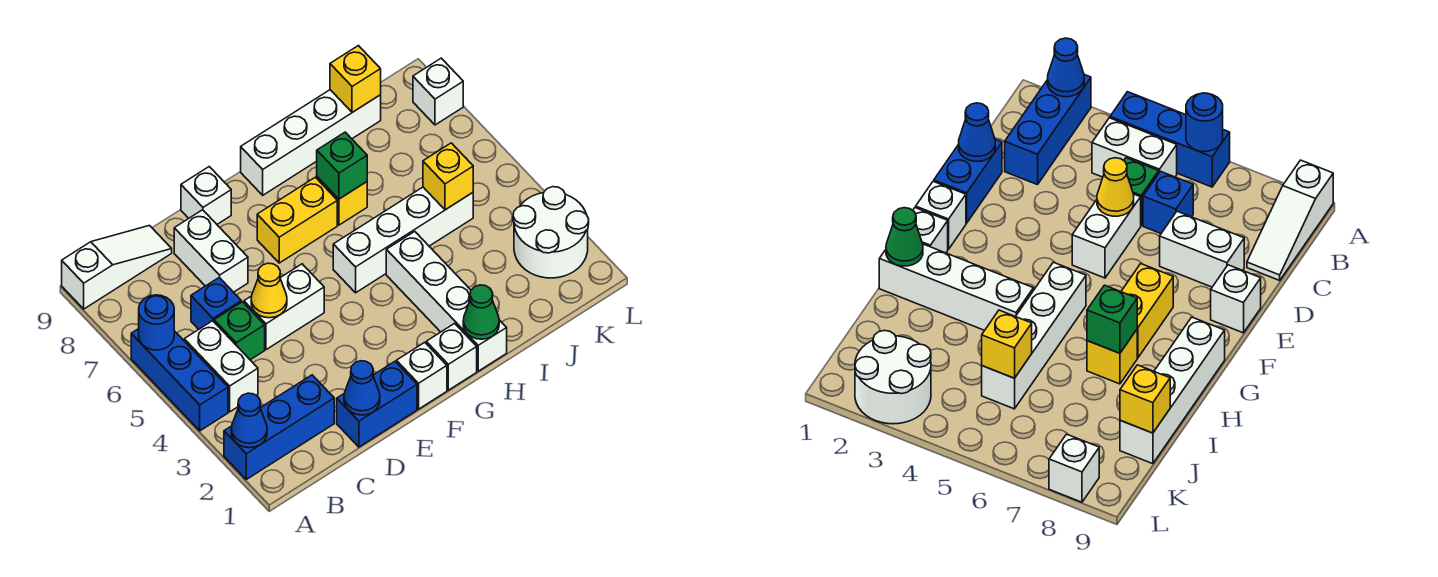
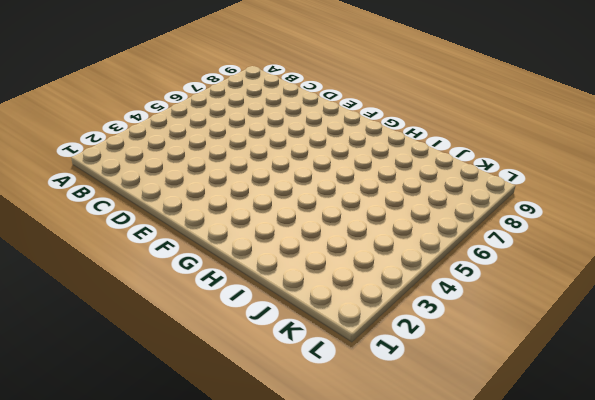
none -> blue brick A2:C2 level 1
none -> blue brick A4:A6 level 1
none -> white slope A9:C9 level 1 top A

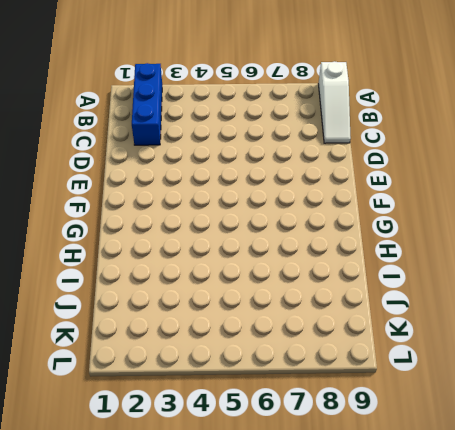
none -> blue brick A4:A6 level 1
none -> white brick B4:B5 level 1
none -> green brick C5 level 1

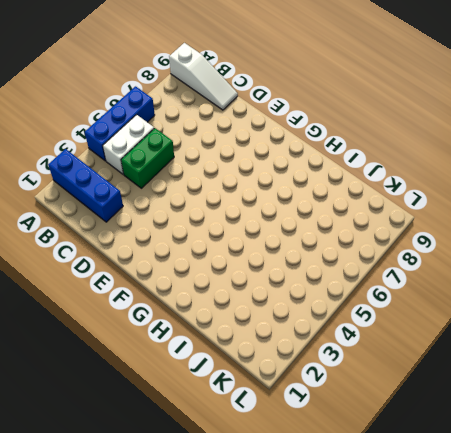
green brick C4:C5 level 1 -> green brick C5 level 1
none -> blue brick C6 level 1
none -> blue brick D1:E1 level 1
none -> white brick D5:E5 level 1

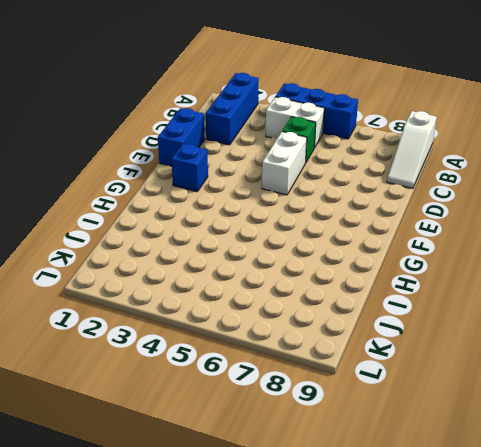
blue brick F2 level 1 -> blue brick C6 level 1
none -> white brick D7:D8 level 1
none -> white brick E9 level 1
none -> white brick F1 level 1

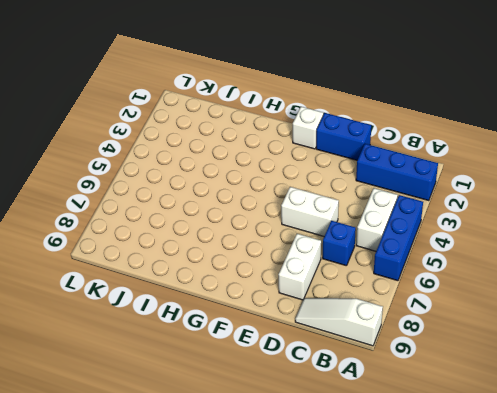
none -> green brick C5 level 1
none -> white brick E9 level 1
none -> yellow brick F7:G7 level 1

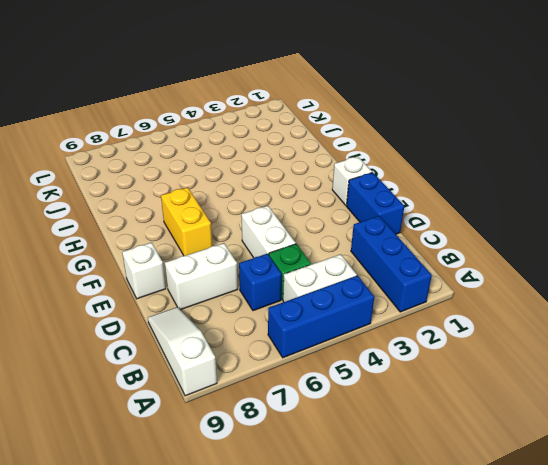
none -> white brick G1 level 1
none -> white brick G5:J5 level 1
none -> white brick G9:J9 level 1

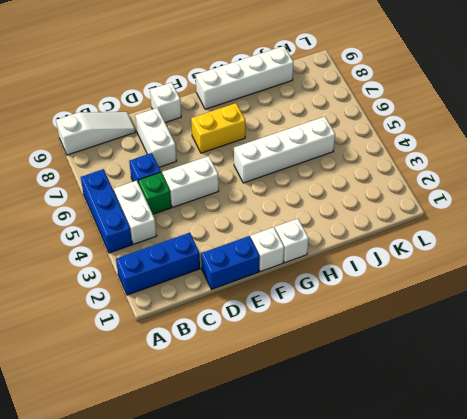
none -> white brick H1:H4 level 1
none -> yellow brick H7 level 1
none -> white round brick K2:L3 level 1

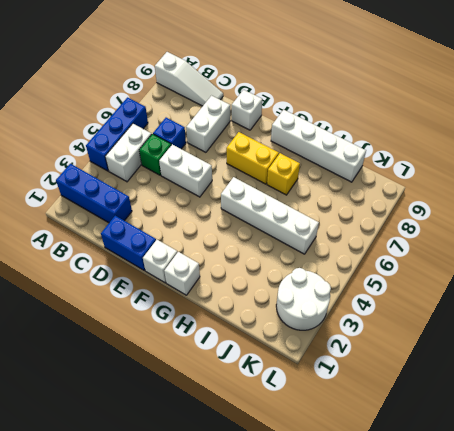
none -> white brick H1:H4 level 1
none -> white brick L8 level 1
none -> blue cone A2 level 2

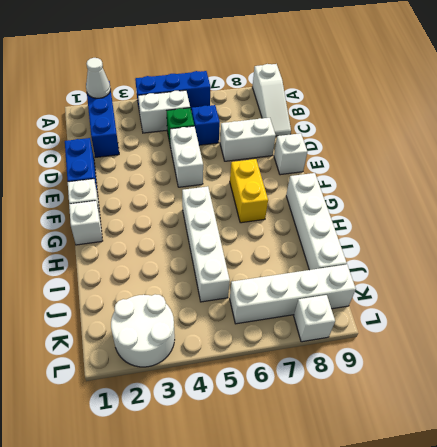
white cone A2 level 2 -> blue cone A2 level 2
white brick K6:K9 level 1 -> white brick H1:H4 level 1
none -> yellow brick H7 level 1
none -> blue round brick A6 level 2
none -> blue cone D1 level 2

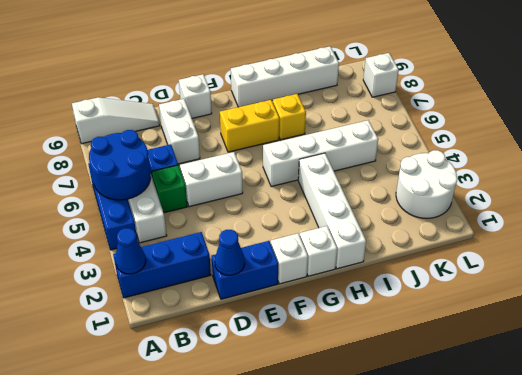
blue round brick A5:B6 level 2 -> blue round brick A6 level 2
none -> yellow cone D5 level 2
none -> green cone H1 level 2
none -> green brick H7 level 2

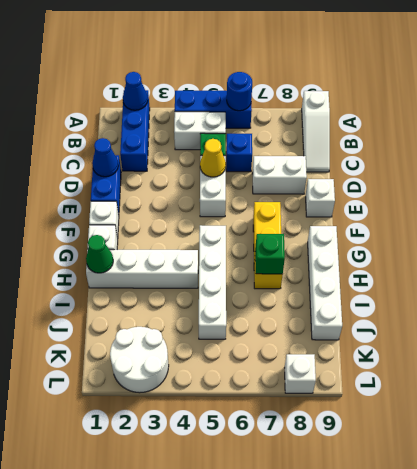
none -> yellow brick J5 level 2
none -> yellow brick J9 level 2

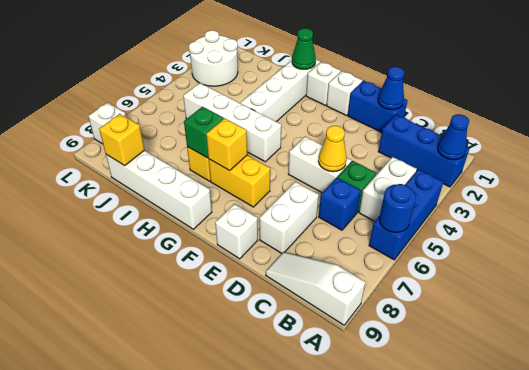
yellow brick G7 level 2 -> yellow brick J5 level 2

